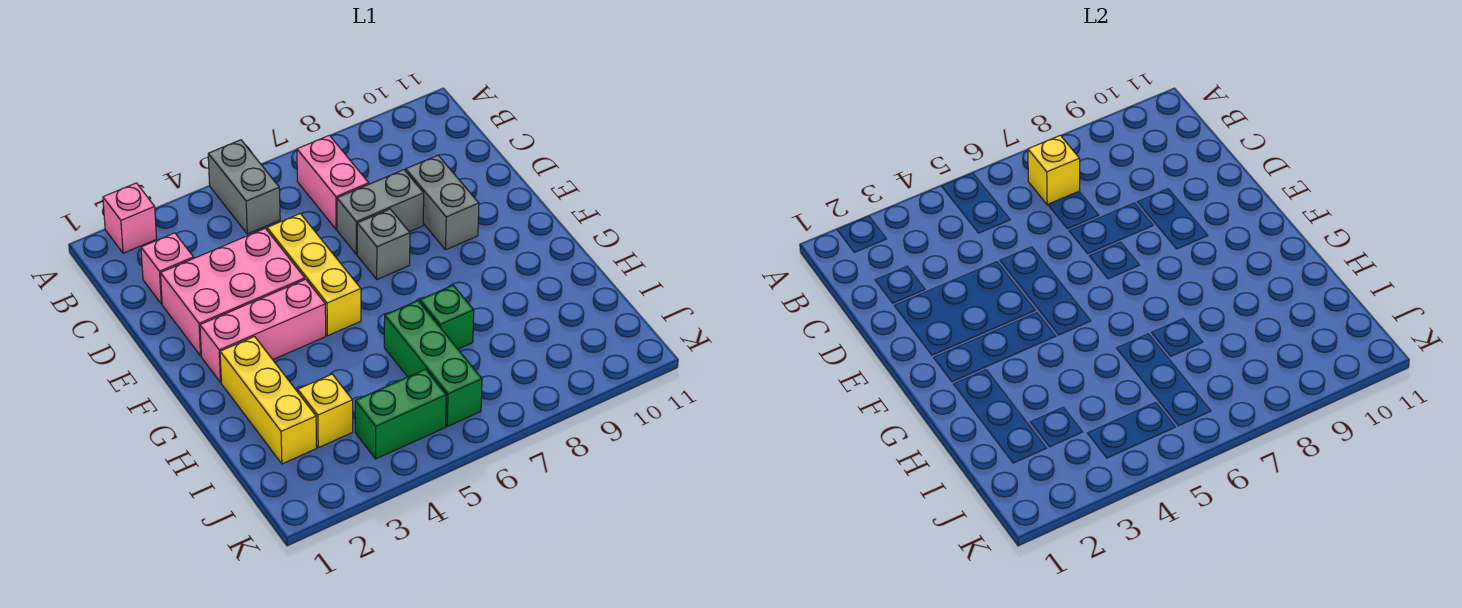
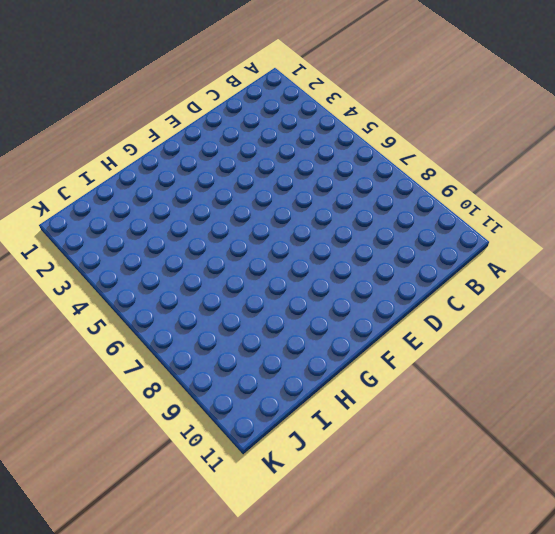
none -> pink brick A2 level 1
none -> grey brick A5:B5 level 1
none -> pink brick B7:C7 level 1

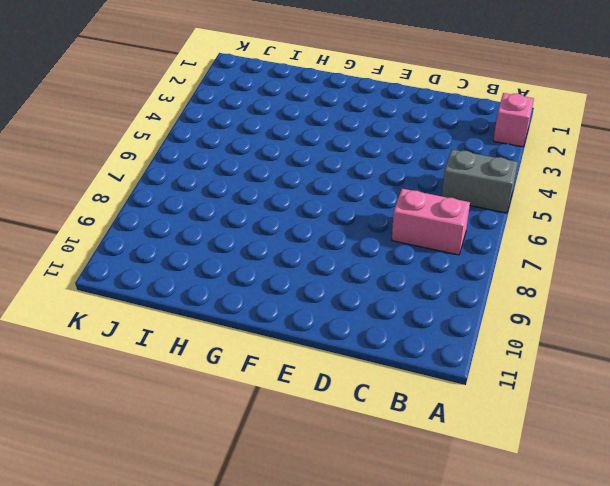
none -> pink brick C2 level 1
none -> pink brick D2:E4 level 1
none -> yellow brick D5:F5 level 1

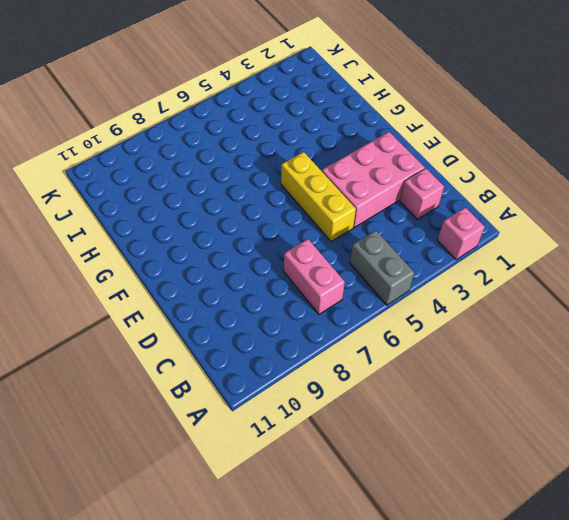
none -> grey brick D7:D8 level 1
none -> grey brick D9:E9 level 1
none -> grey brick E7 level 1

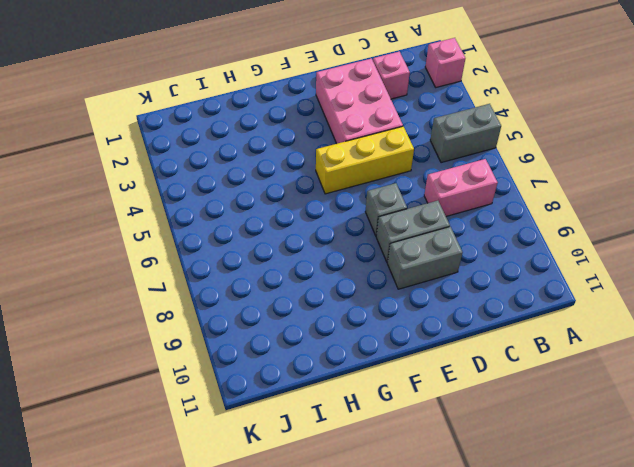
grey brick D8:E8 level 1 -> grey brick D7:D8 level 1
none -> pink brick F2:F4 level 1
none -> yellow brick G2:I2 level 1
none -> green brick H6:J6 level 1

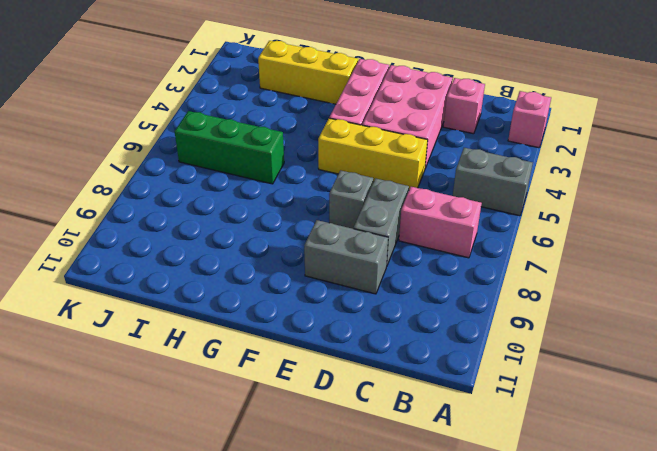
none -> green brick H7 level 1
none -> yellow brick I3 level 1
none -> green brick J4:J5 level 1

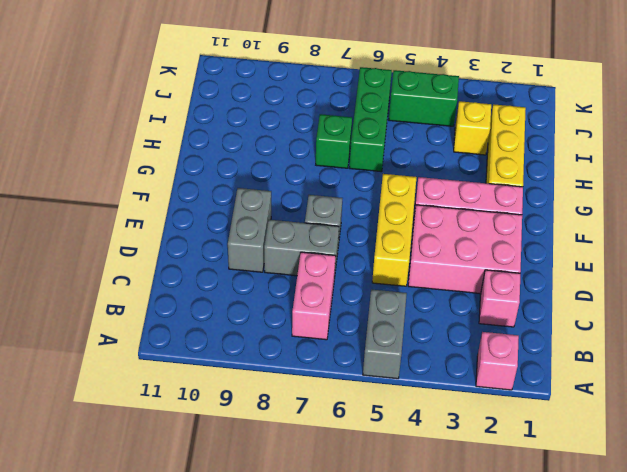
none -> yellow brick B7 level 2

